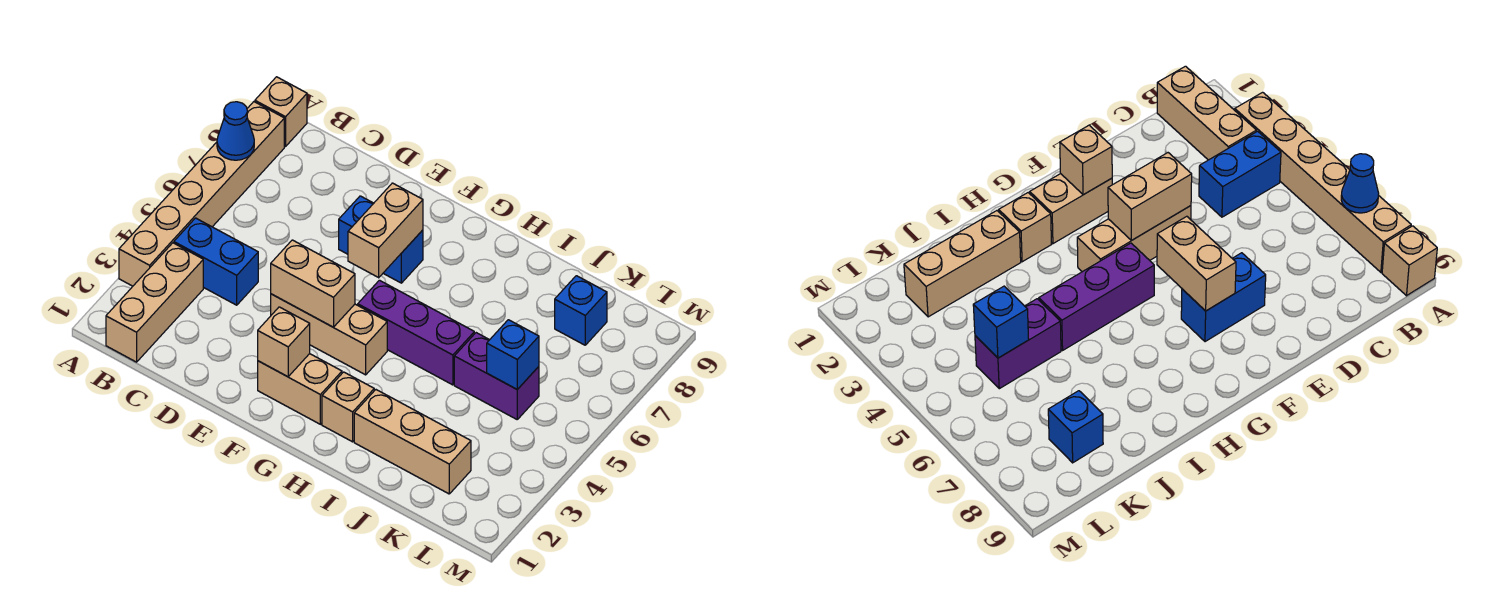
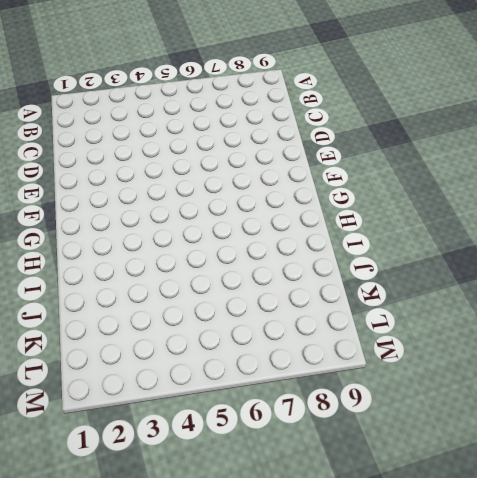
none -> tan brick A3:A8 level 1
none -> tan brick A9 level 1
none -> tan brick B1:B3 level 1

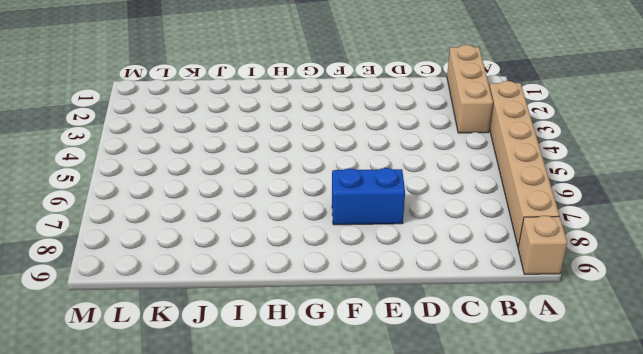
none -> blue brick B4:C4 level 1
none -> tan brick E4:G4 level 1
none -> tan brick F2:G2 level 1

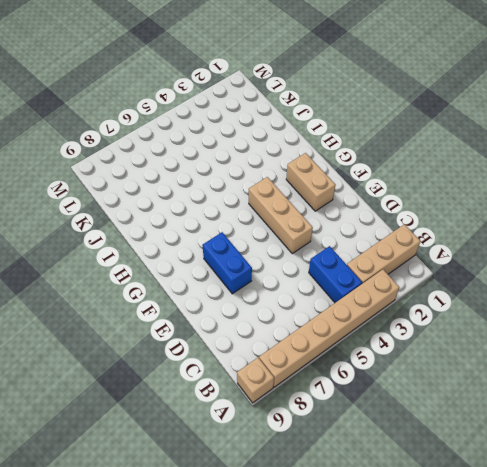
none -> purple brick G5:I5 level 1
none -> tan brick H2 level 1
none -> tan brick I2:K2 level 1

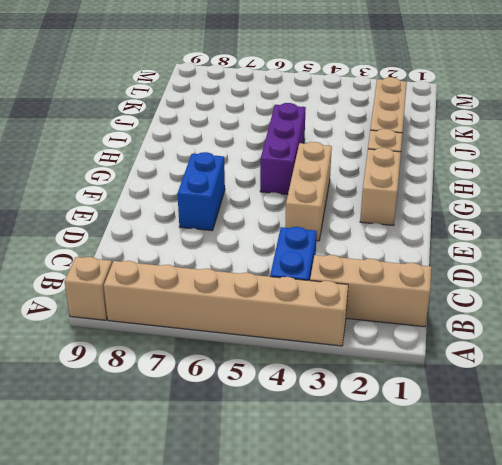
none -> purple brick J5:K5 level 1
none -> blue brick K8 level 1
none -> blue cone A7 level 2

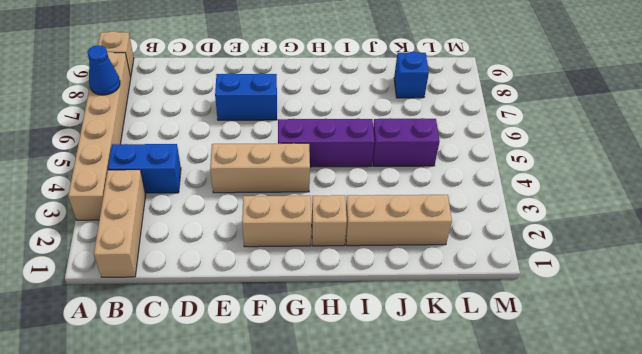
none -> tan brick E4:F4 level 2
none -> tan brick F2 level 2
none -> tan brick F6:F7 level 2

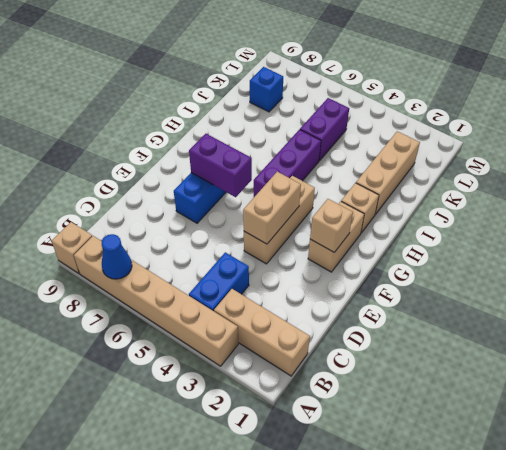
purple brick F6:F7 level 2 -> tan brick F6:F7 level 2
none -> blue brick K5 level 2

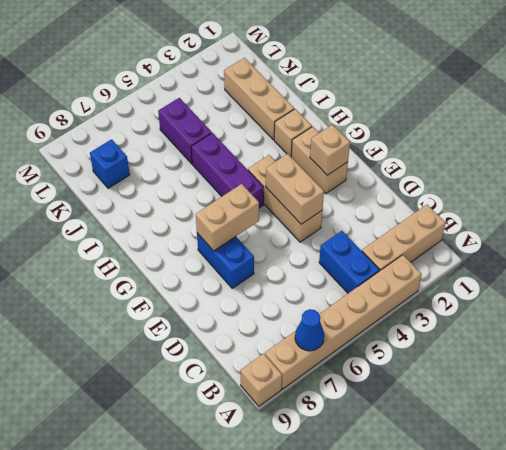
none -> blue brick K5 level 2

